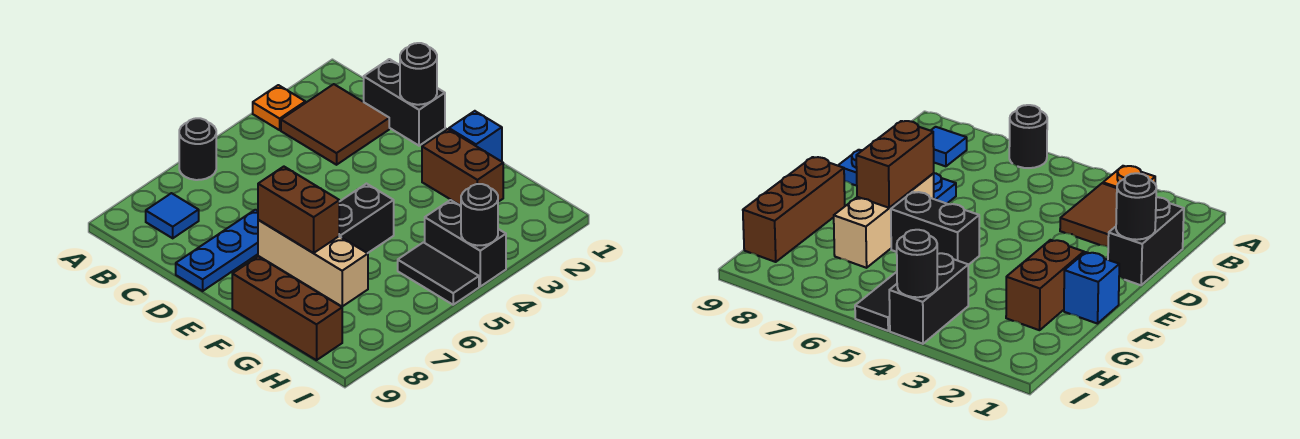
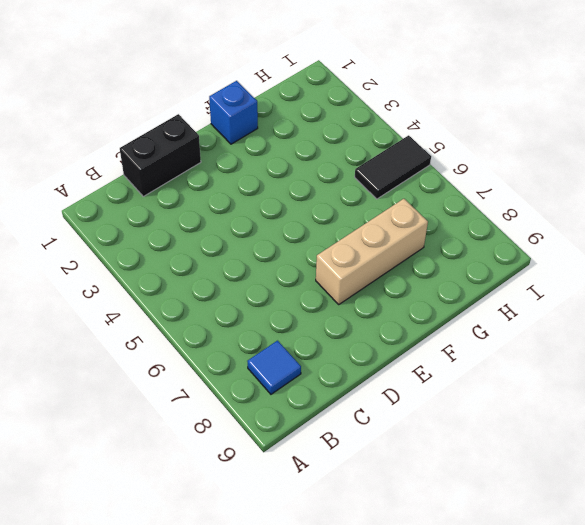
none -> orange plate A3 level 1
none -> black round brick A6 level 1
none -> brown tile B2:C3 level 1

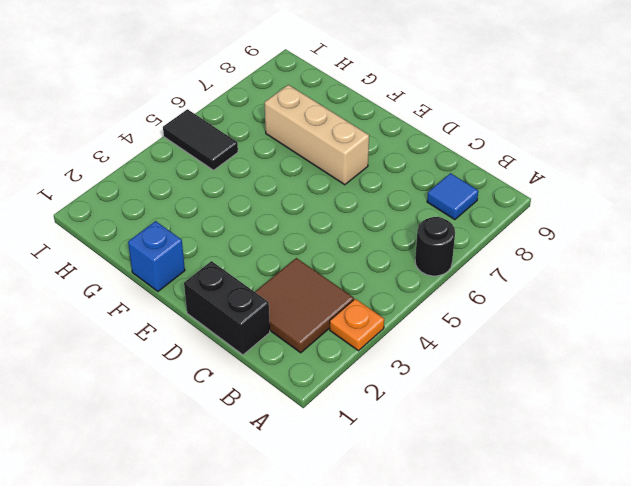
none -> blue plate D7:D9 level 1
none -> brown brick F2:G2 level 1
none -> black brick F5:F6 level 1

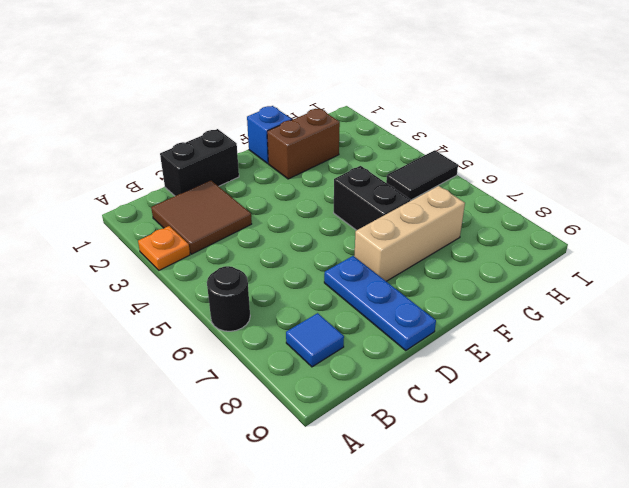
none -> brown brick F9:H9 level 1
none -> black brick H4:I4 level 1
none -> black round brick D1 level 2

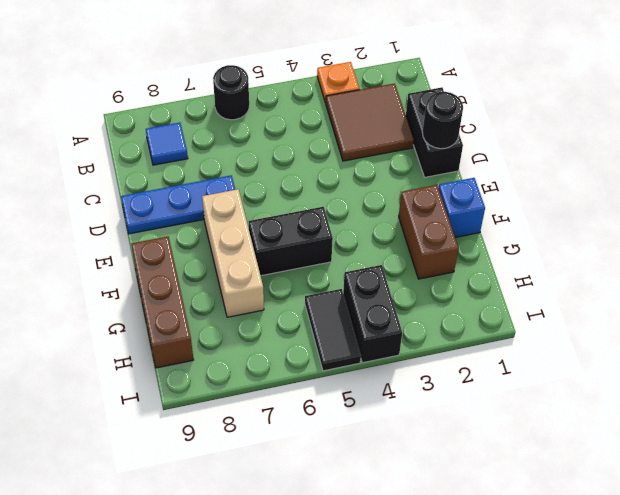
none -> brown brick E7:F7 level 2
none -> black round brick I4 level 2

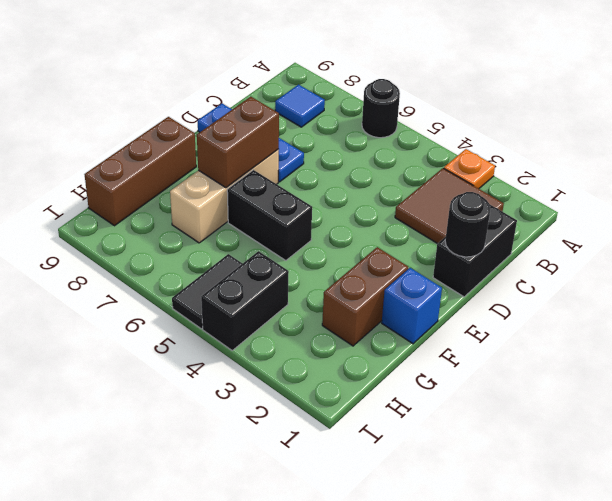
none -> black round brick I4 level 2

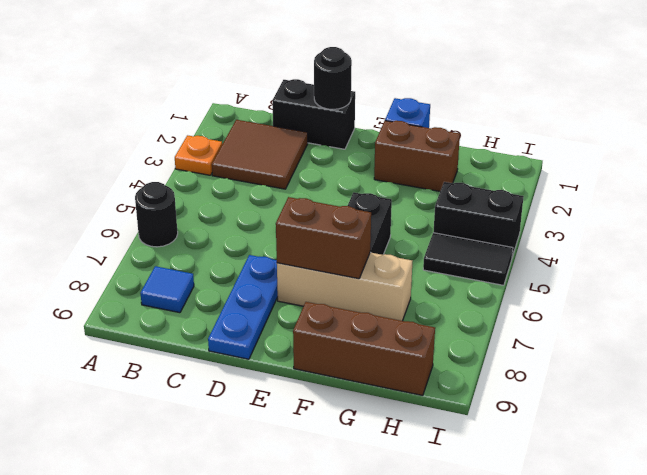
none -> black round brick I4 level 2

